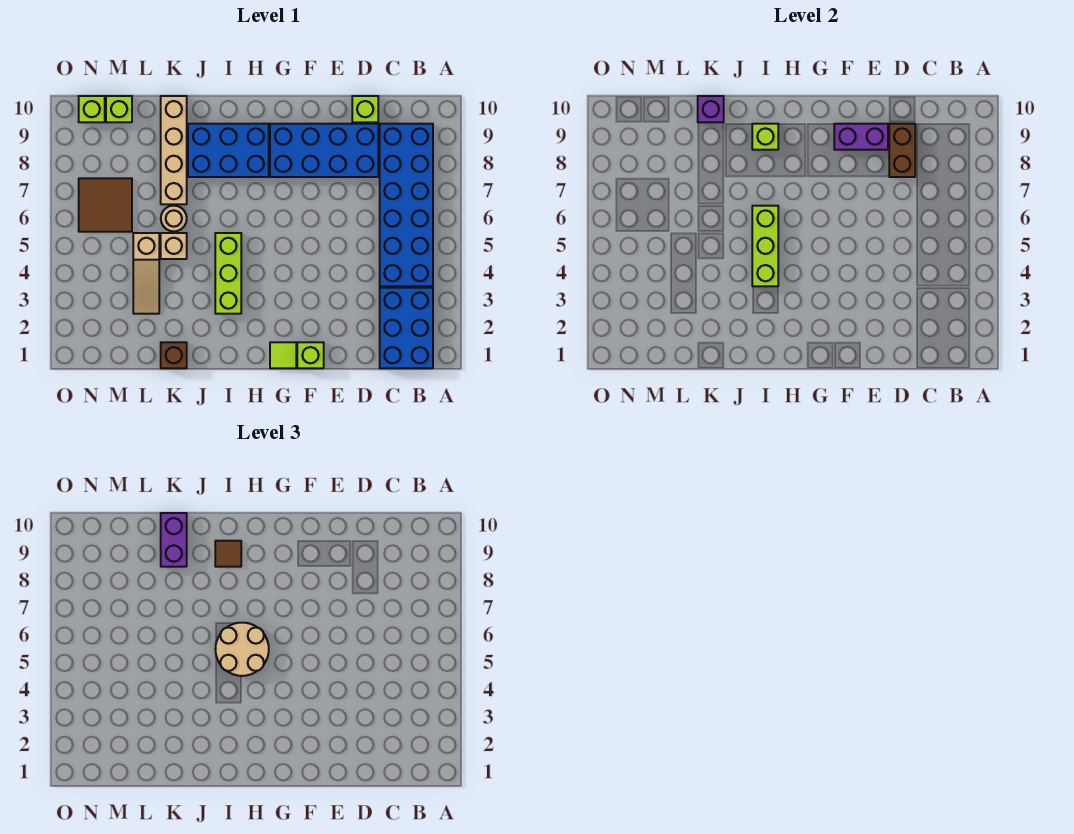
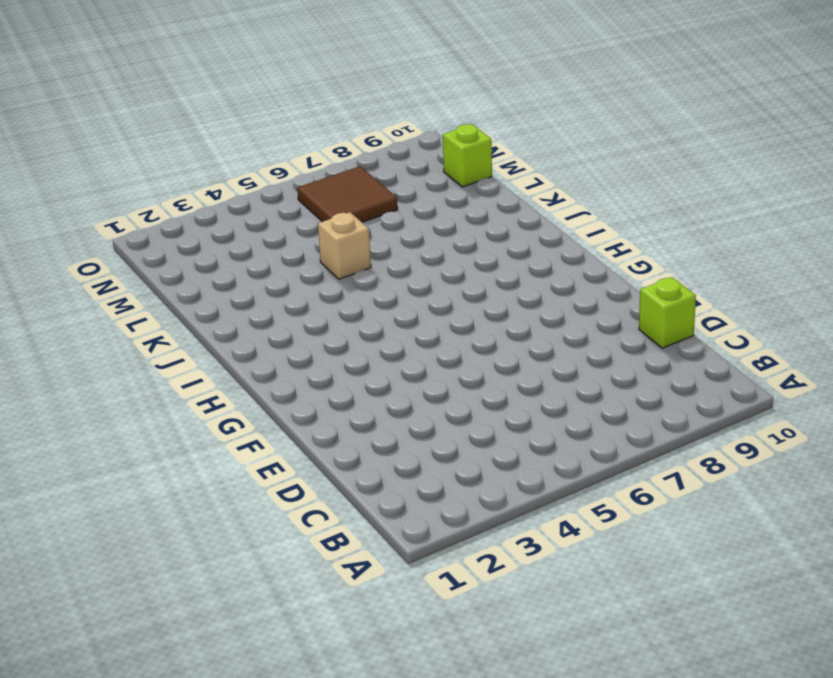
none -> blue brick B1:C3 level 1
none -> blue brick B4:C9 level 1
none -> blue brick D8:G9 level 1

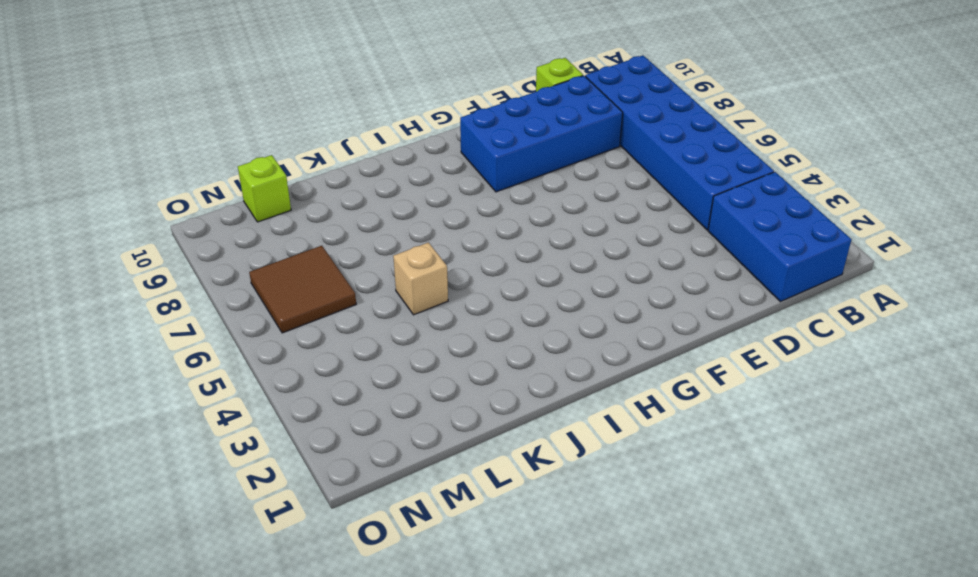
none -> lime brick F1 level 1
none -> lime tile G1 level 1
none -> blue brick H8:J9 level 1

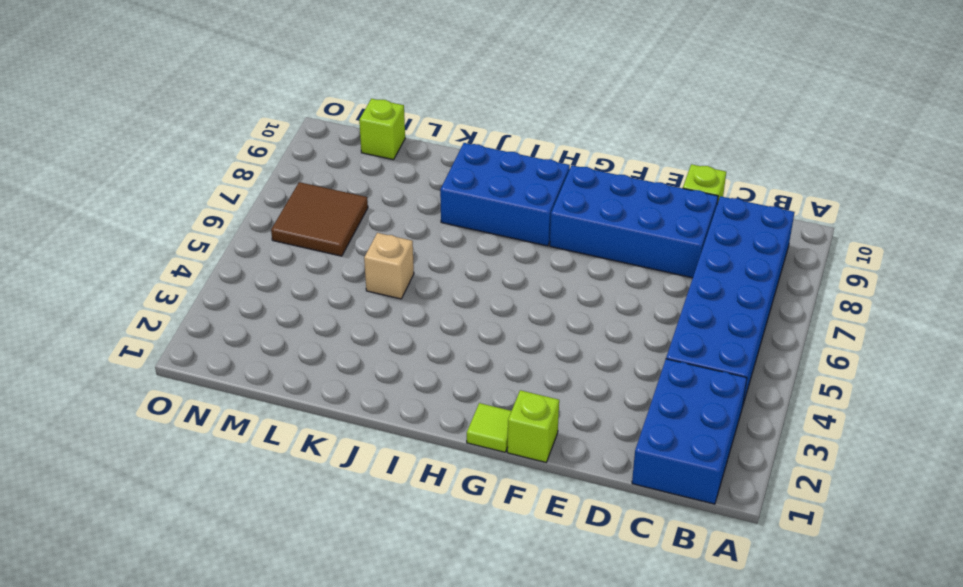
none -> lime brick I3:I5 level 1
none -> brown brick K1 level 1
none -> tan round brick K6 level 1

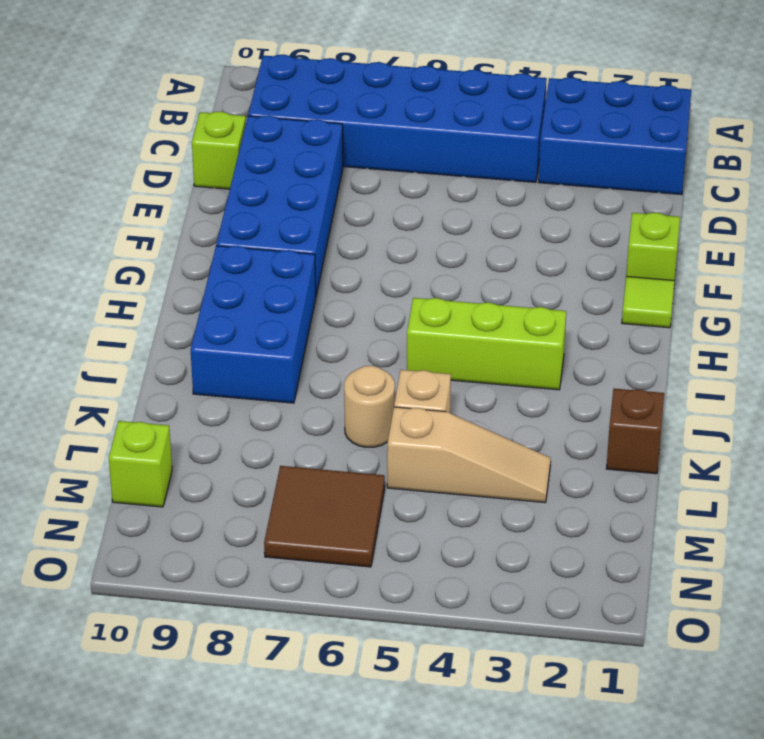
none -> tan brick K7:K10 level 1
none -> lime brick N10 level 1
none -> brown brick D8:D9 level 2

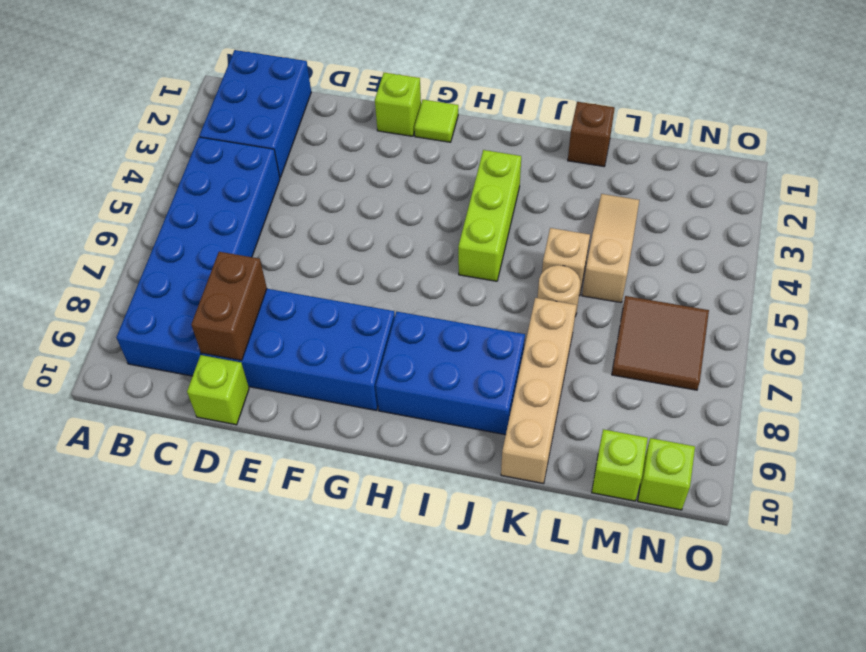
none -> purple brick E9:F9 level 2
none -> lime brick I4:I6 level 2
none -> lime brick I9 level 2

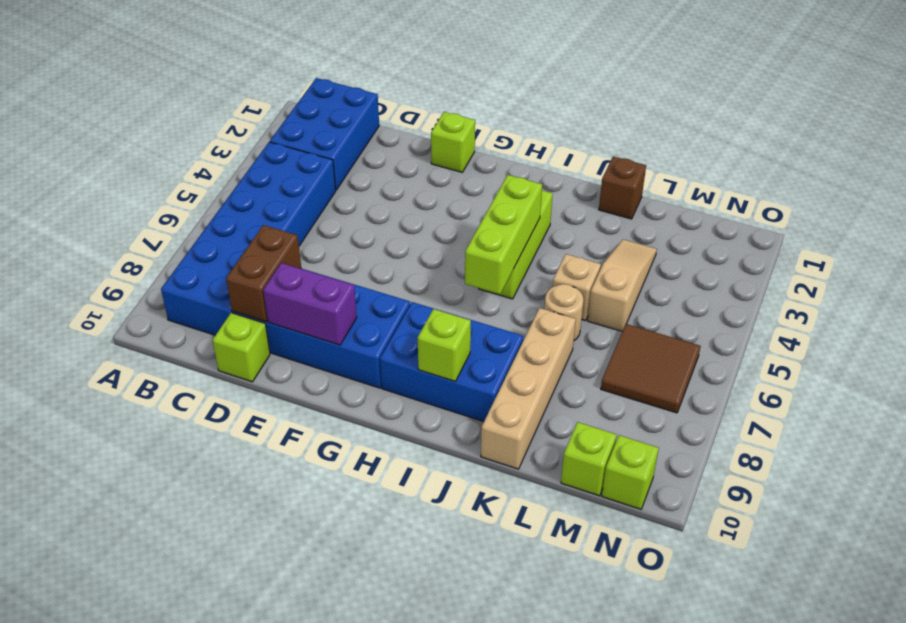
none -> lime tile G1 level 1
none -> purple brick K10 level 2
none -> tan round brick H5:I6 level 3

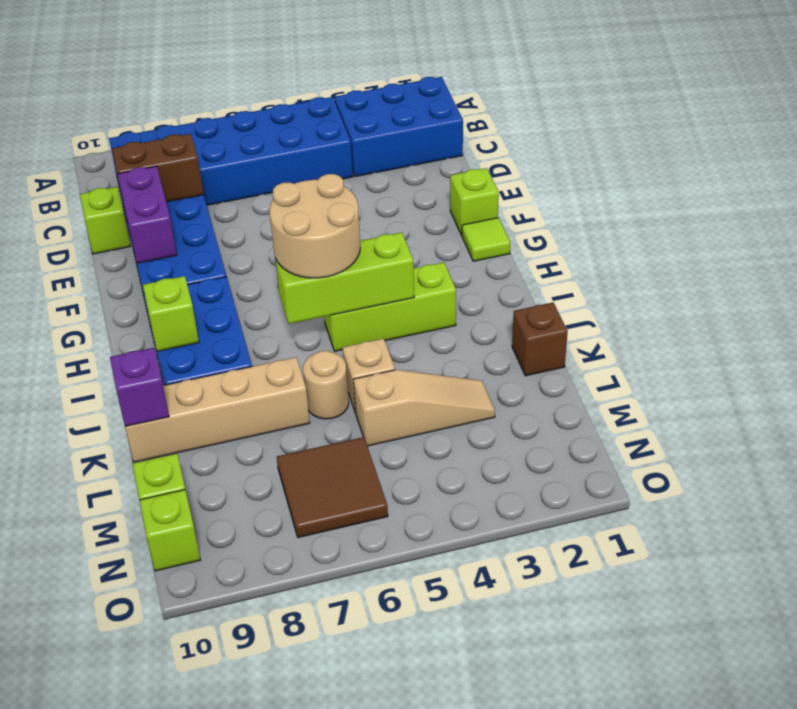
none -> brown tile I9 level 3
none -> purple brick K9:K10 level 3

